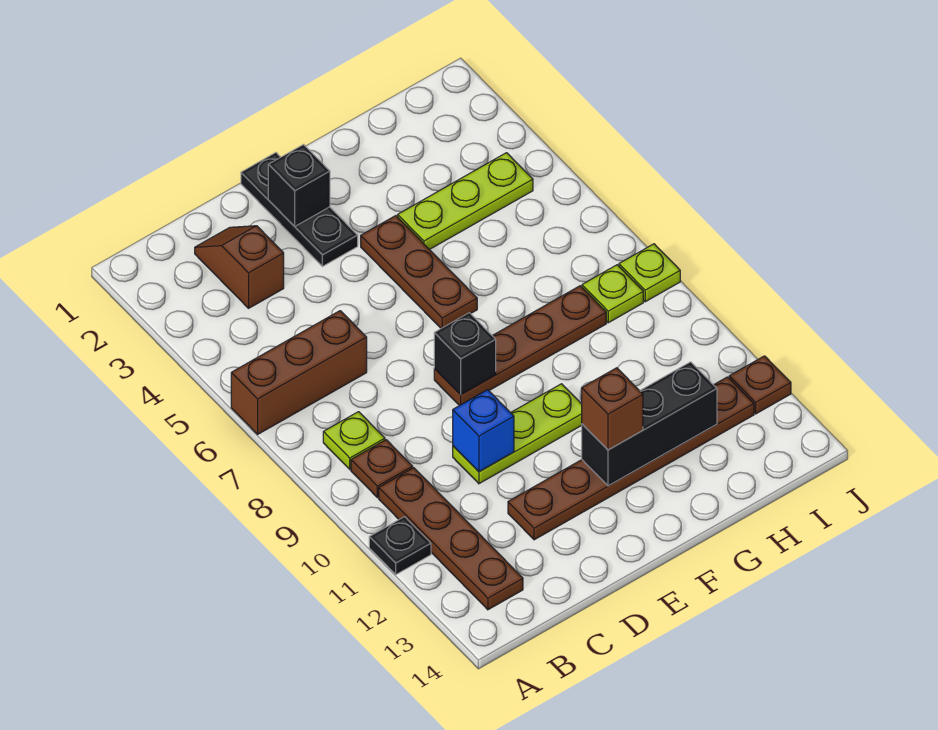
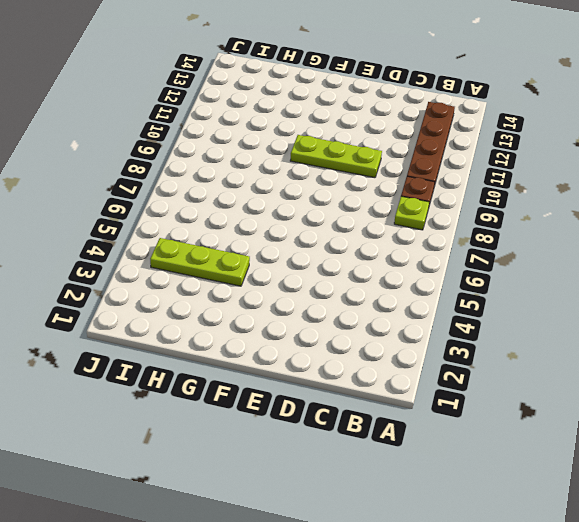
none -> brown brick A6:C6 level 1
none -> black plate A11 level 1
none -> brown slope C2:C3 level 1 top 3

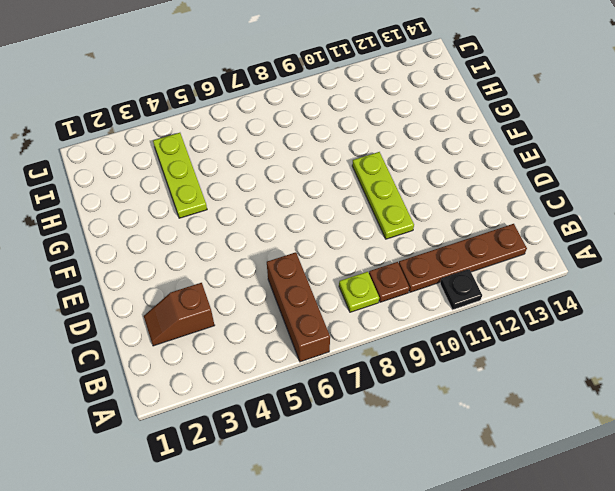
none -> brown plate D12:I12 level 1
none -> black plate E1:E3 level 1
none -> brown plate E8:H8 level 1

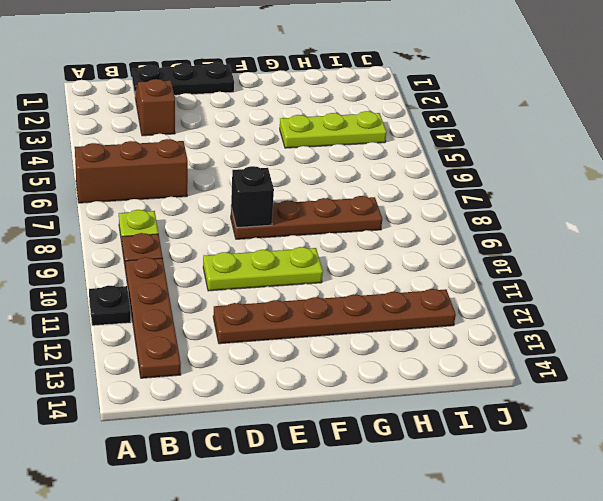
black plate C1:E1 level 1 -> black plate E1:E3 level 1
none -> brown plate F4:F6 level 1
none -> lime plate I8 level 1
none -> lime plate J8 level 1

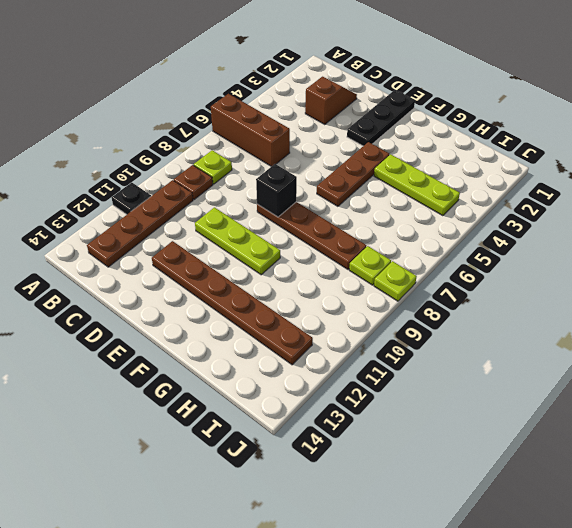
none -> brown plate J12 level 1
none -> blue brick D10 level 2
none -> black brick E2 level 2

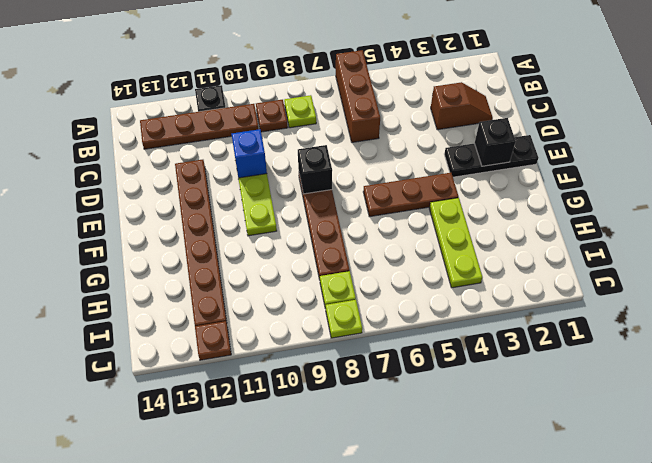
none -> black brick F12:H12 level 2
none -> brown brick F12 level 3

